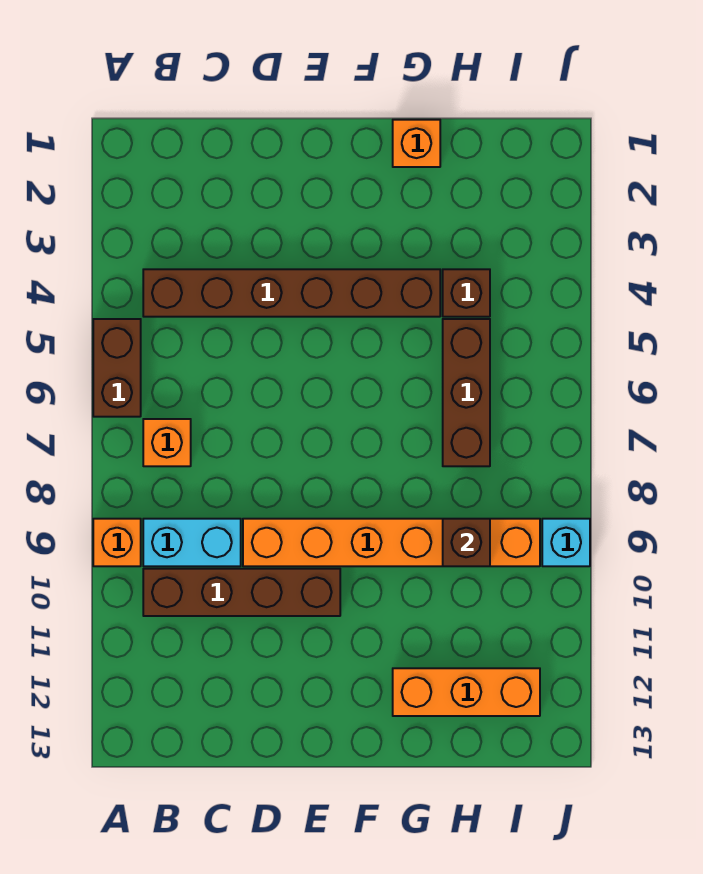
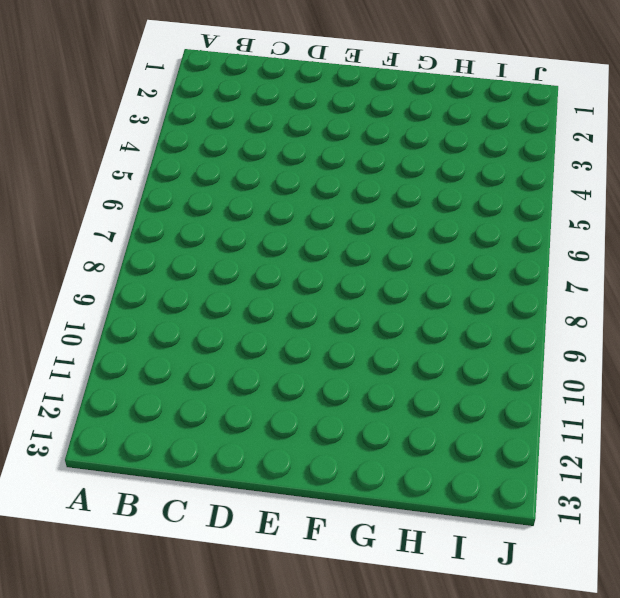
none -> brown brick A5:A6 level 1
none -> orange brick A9 level 1
none -> brown brick B4:G4 level 1

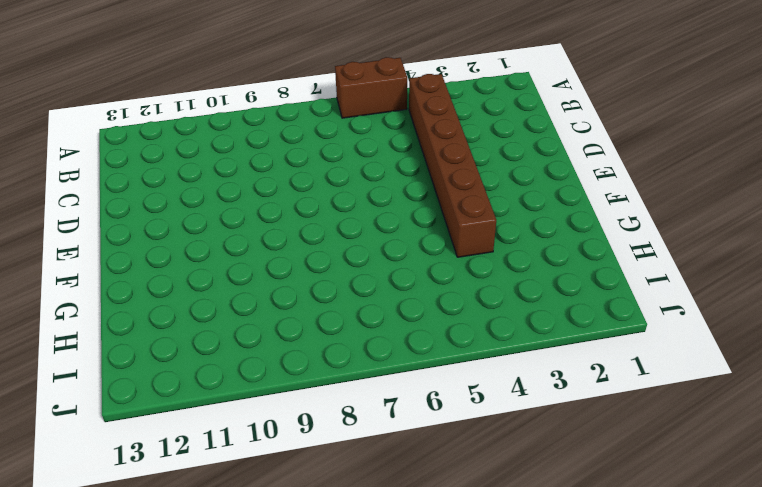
none -> orange brick A9 level 1
none -> orange brick B7 level 1
none -> cyan brick B9:C9 level 1

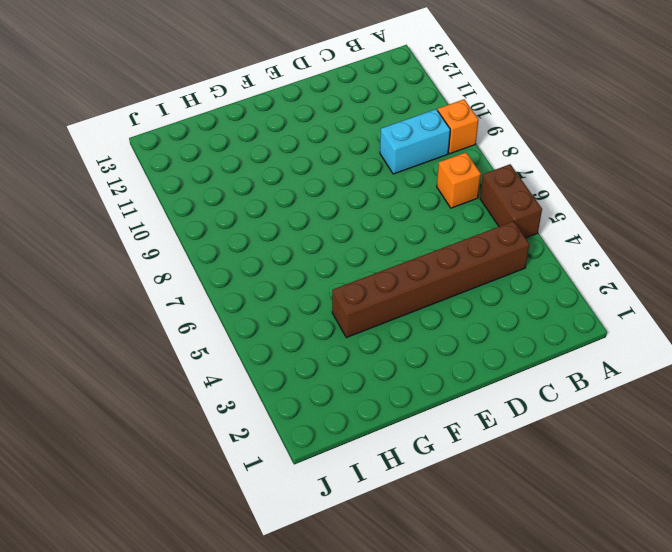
none -> brown brick B10:E10 level 1
none -> orange brick D9:I9 level 1
none -> orange brick G1 level 1

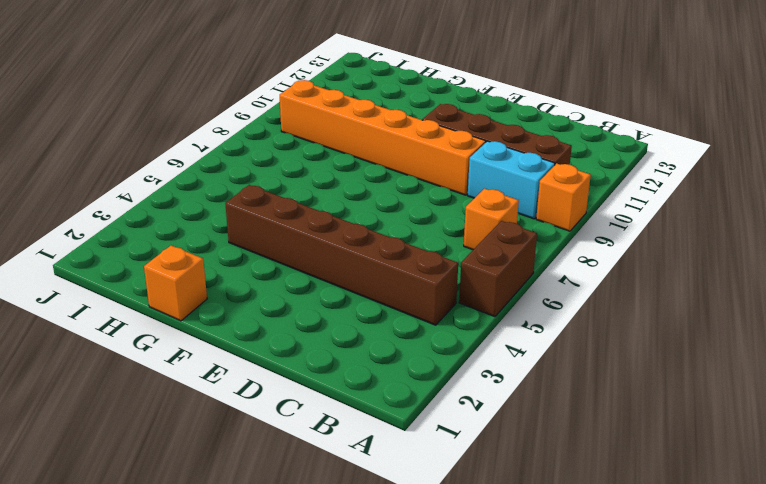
none -> orange brick G12:I12 level 1
none -> brown brick H4 level 1
none -> brown brick H5:H7 level 1

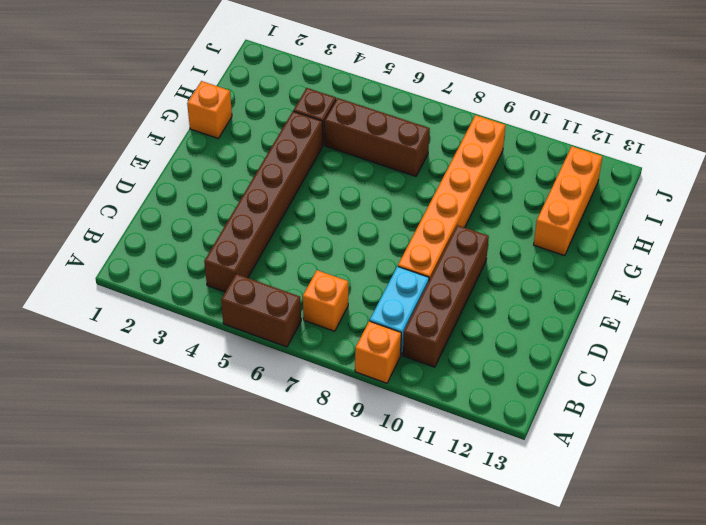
none -> cyan brick J9 level 1
none -> brown brick H9 level 2

